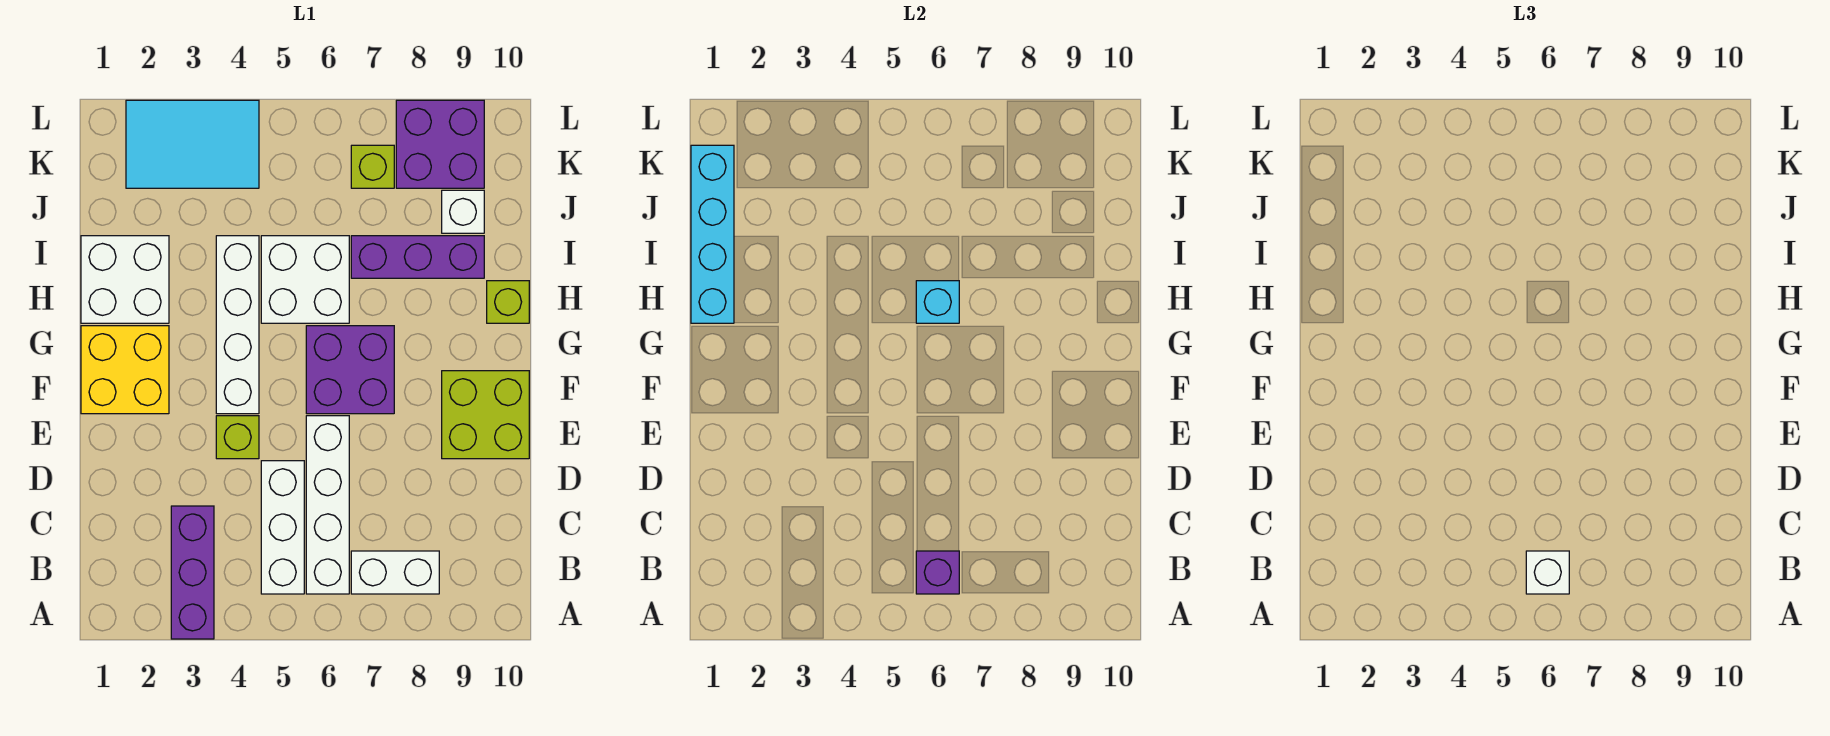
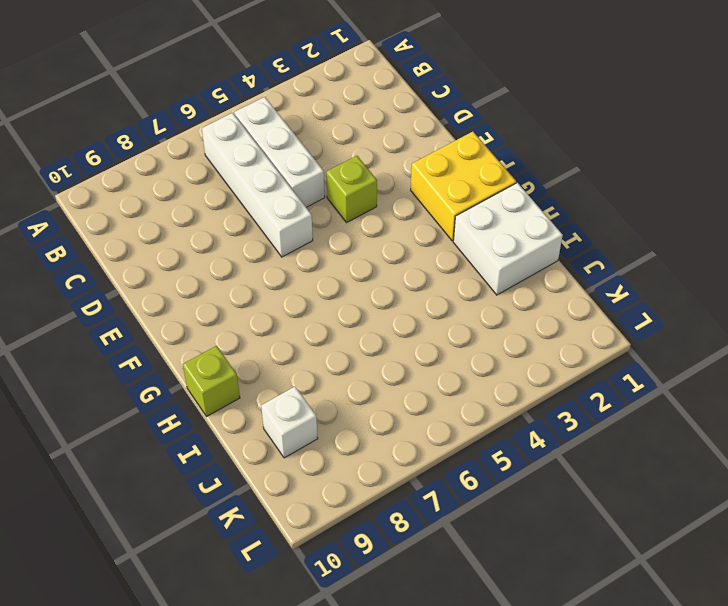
none -> purple brick A3:C3 level 1
none -> white brick B7:B8 level 1
none -> lime brick E9:F10 level 1

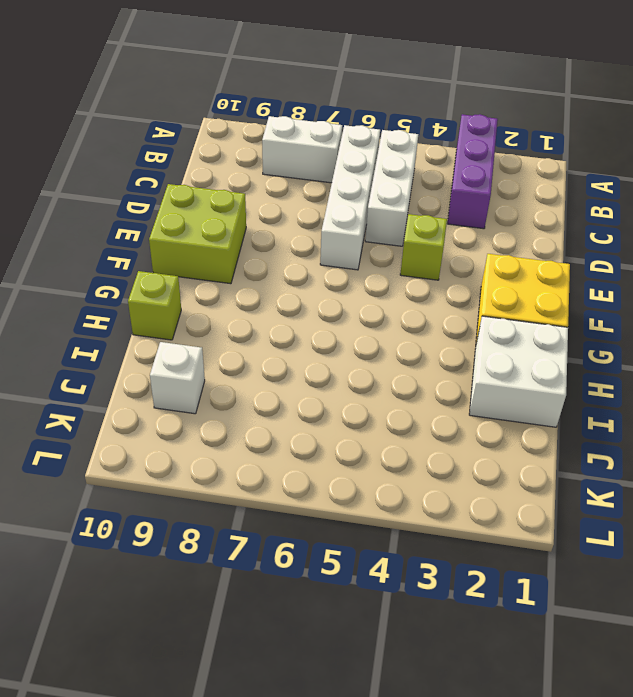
none -> white brick F4:I4 level 1
none -> purple brick F6:G7 level 1
none -> white brick H5:I6 level 1

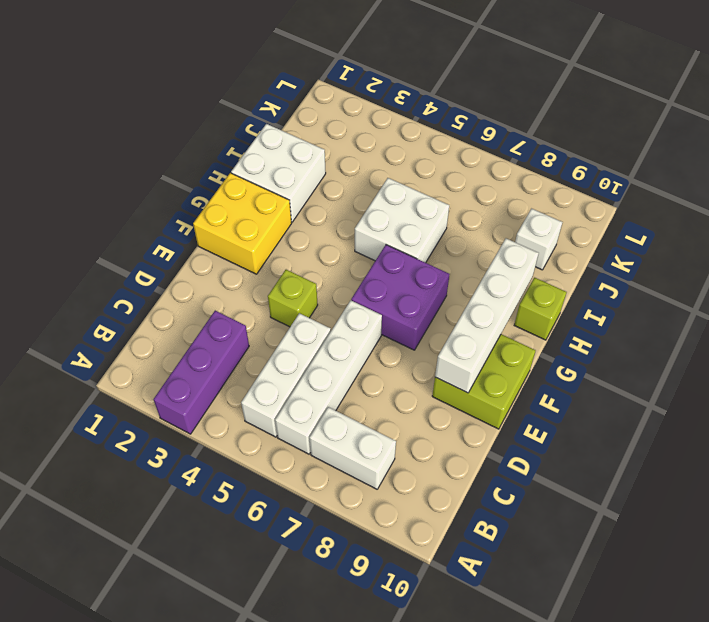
white brick E9:H9 level 2 -> white brick F4:I4 level 1
none -> purple brick I7:I9 level 1
none -> cyan tile K2:L4 level 1
none -> lime brick K7 level 1

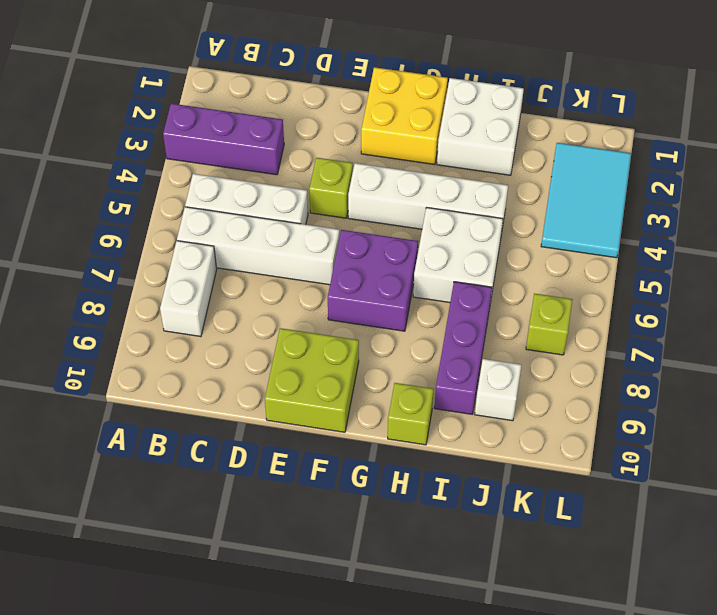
none -> purple brick K8:L9 level 1
none -> purple brick B6 level 2
none -> cyan brick H1:K1 level 2

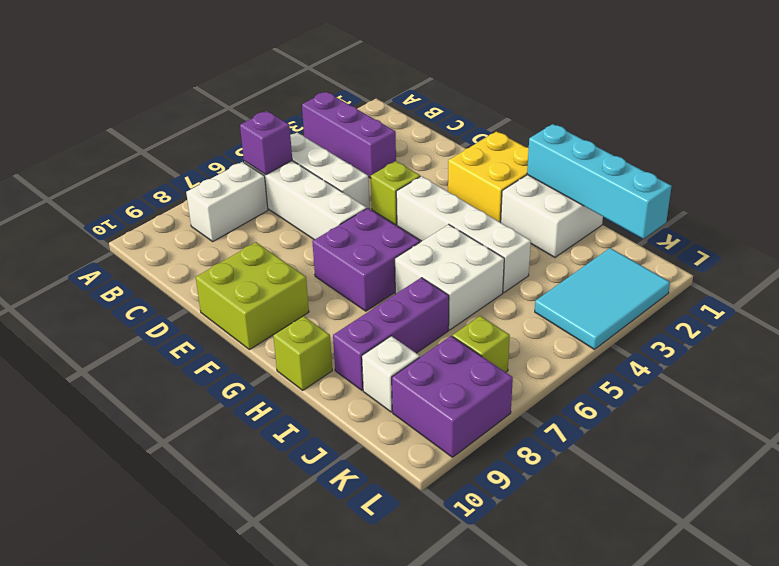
none -> cyan brick H6 level 2
none -> white brick B6 level 3

